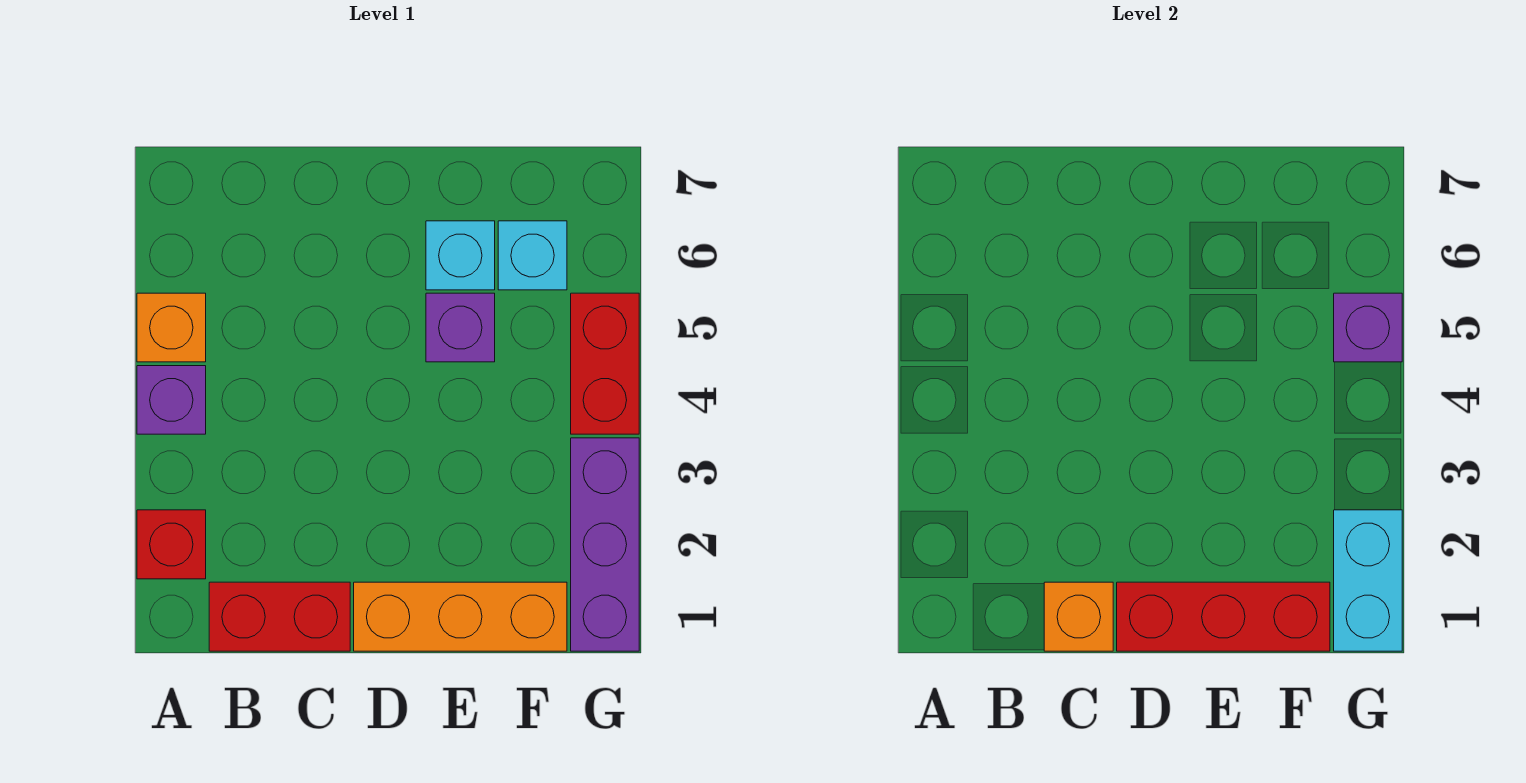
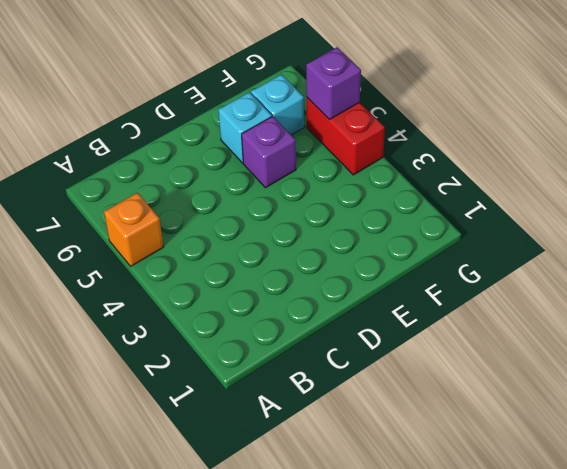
none -> red brick A2 level 1
none -> purple brick A4 level 1
none -> red brick B1:C1 level 1

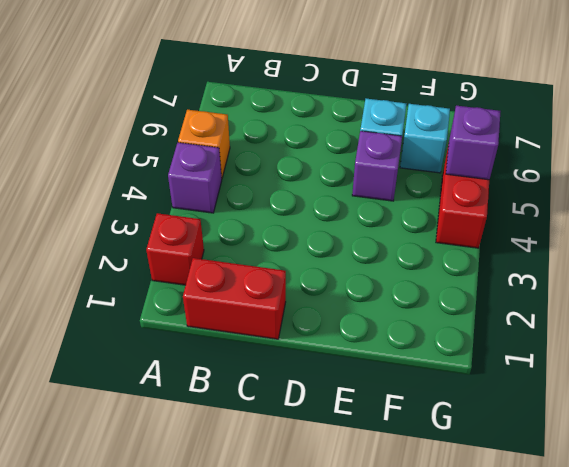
none -> orange brick D1:F1 level 1
none -> purple brick G1:G3 level 1
none -> orange brick C1 level 2

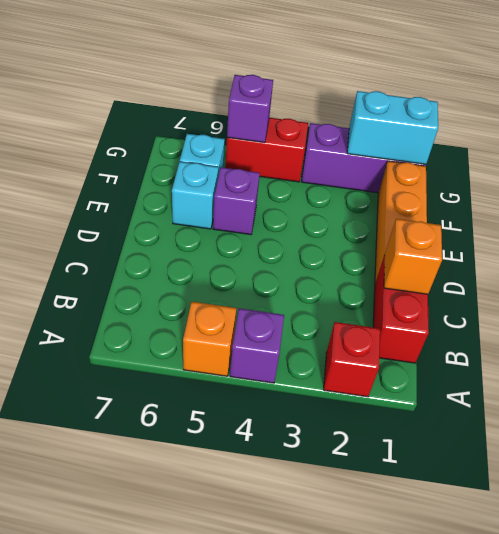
none -> red brick D1:F1 level 2

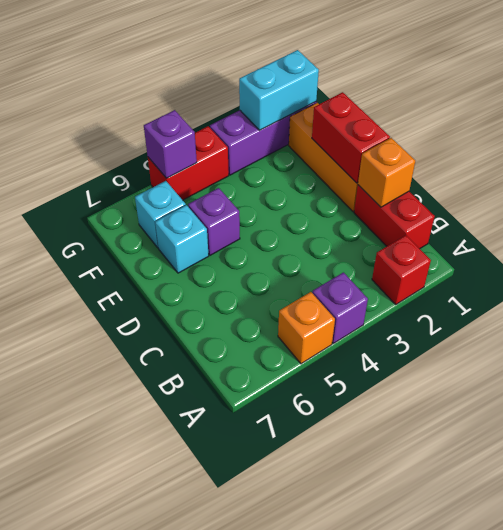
red brick D1:E1 level 2 -> red brick D1:F1 level 2

